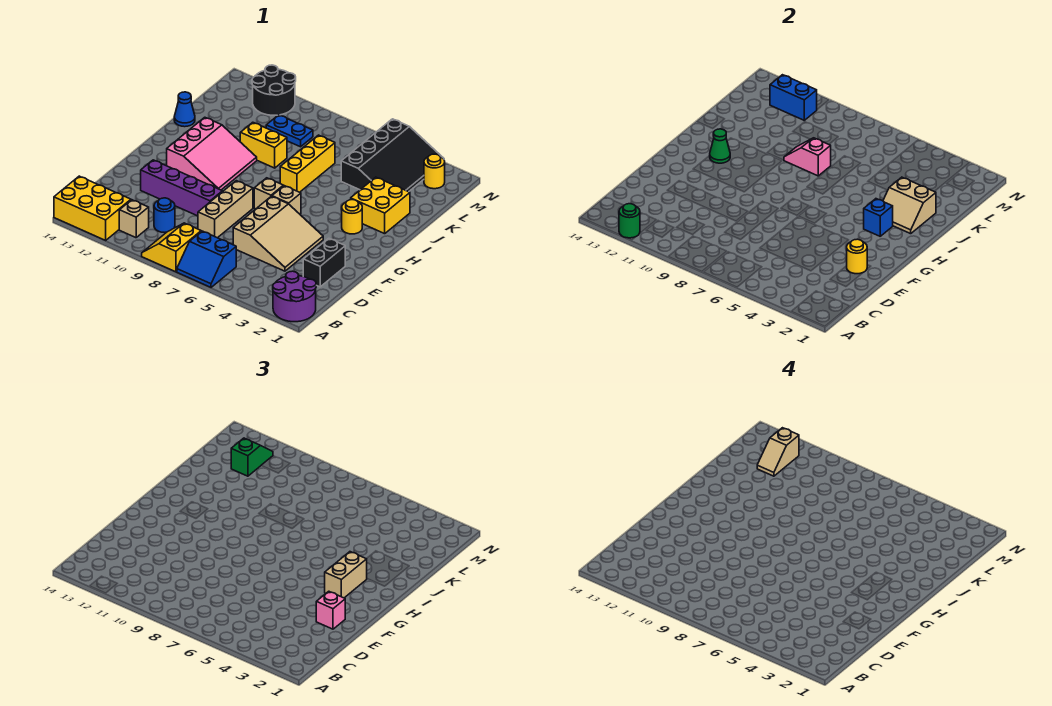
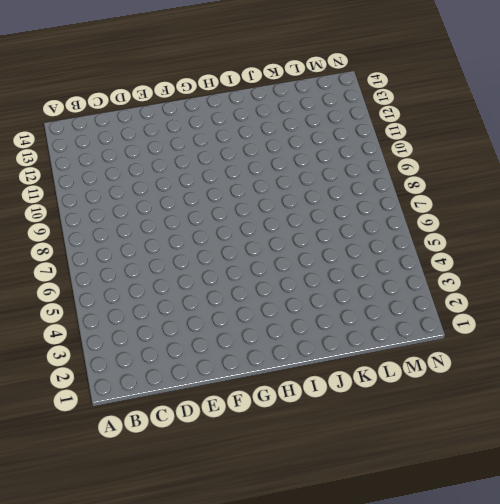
none -> purple round brick A1:B2 level 1
none -> blue slope A6:B7 level 1 top B
none -> yellow slope A8:B9 level 1 top 8
none -> yellow brick A12:B14 level 1

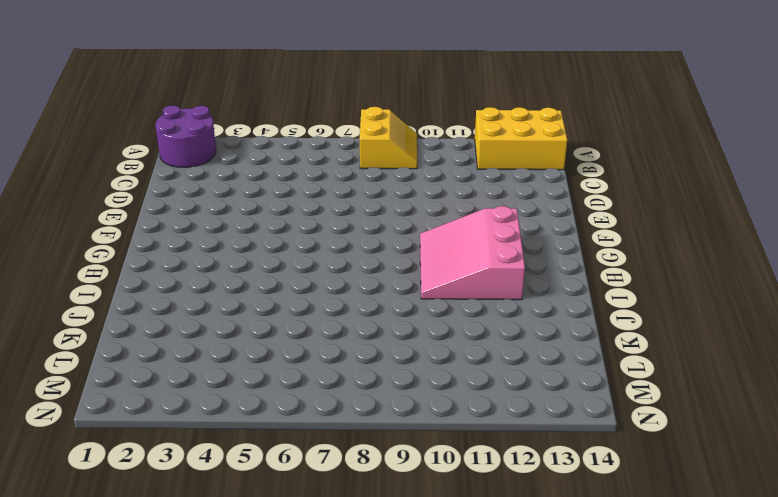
none -> blue slope A6:B7 level 1 top B
none -> tan brick B11 level 1
none -> blue round brick C10 level 1
none -> black brick D2:E2 level 1

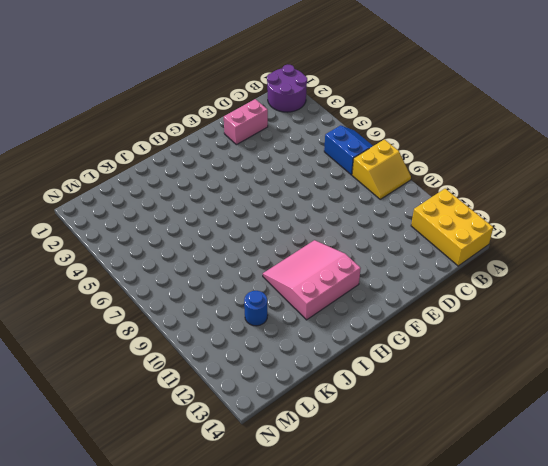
pink brick D2:E2 level 1 -> black brick D2:E2 level 1
blue round brick K11 level 1 -> blue round brick C10 level 1
none -> tan brick B11 level 1
none -> tan slope D4:F6 level 1 top 6
none -> tan brick D8:F8 level 1
none -> purple brick E9:E12 level 1

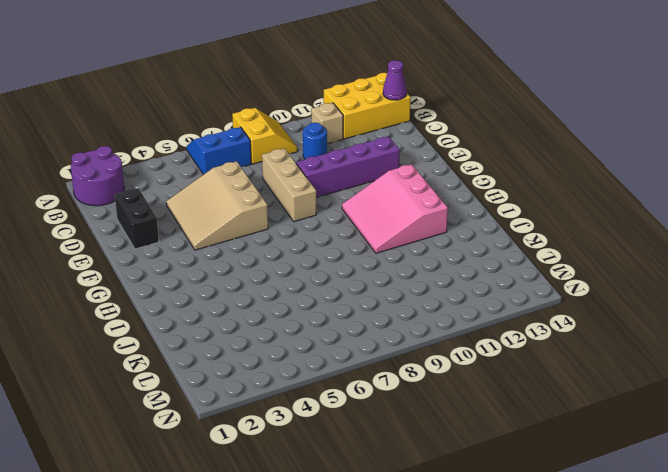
purple cone B14 level 2 -> none
none -> tan brick G6 level 1
none -> tan brick G7 level 1
none -> yellow round brick H3 level 1
none -> yellow brick I2:J3 level 1

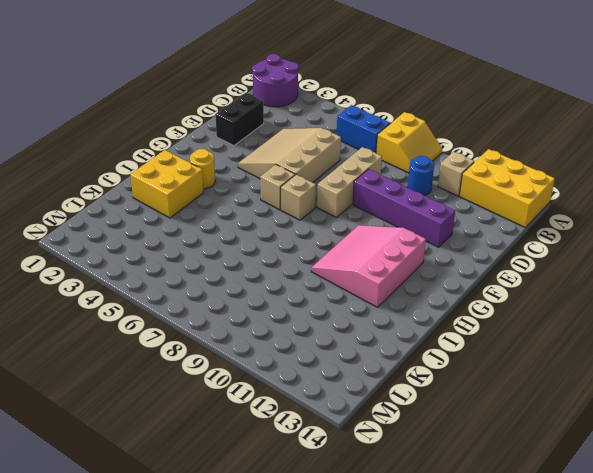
none -> yellow brick I7:K7 level 1
none -> yellow brick J9:J10 level 1
none -> blue cone J14 level 1
none -> black slope K3:N5 level 1 top 5

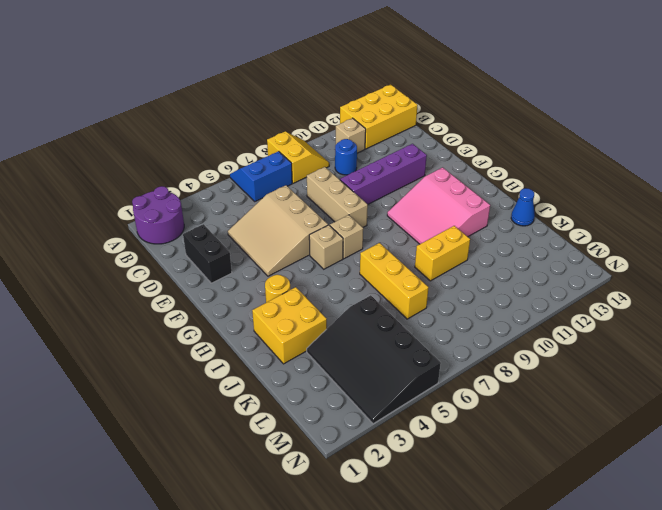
none -> blue plate L9:L10 level 1
none -> yellow round brick M2 level 1
none -> black round brick M11:N12 level 1
none -> green round brick A12 level 2

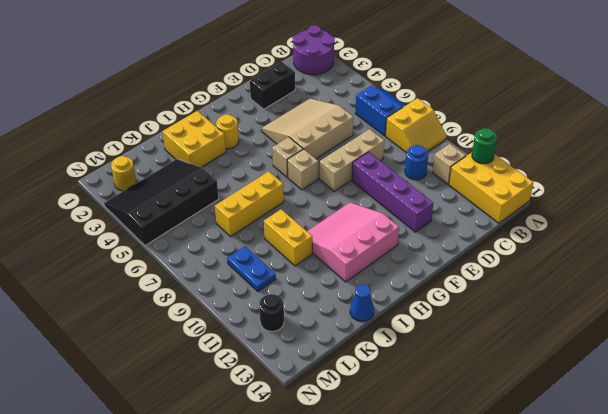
black round brick M12 level 1 -> black round brick M11:N12 level 1
none -> yellow round brick E2 level 2
none -> blue brick H3 level 2
none -> green cone H12 level 2
none -> tan slope I2:J3 level 2 top J

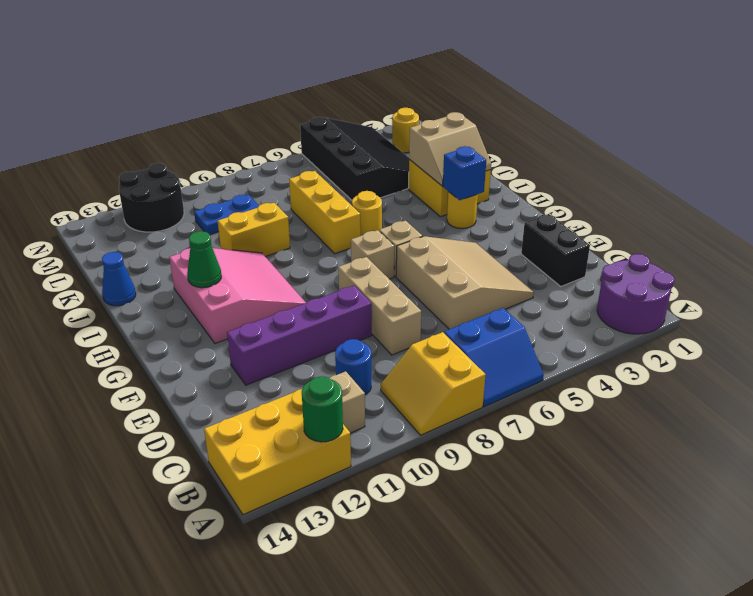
yellow round brick I6 level 1 -> yellow round brick E2 level 2
none -> pink slope J8:J9 level 2 top 8
none -> blue brick M11:M12 level 2
none -> pink brick E2 level 3
none -> tan brick G3:H3 level 3

